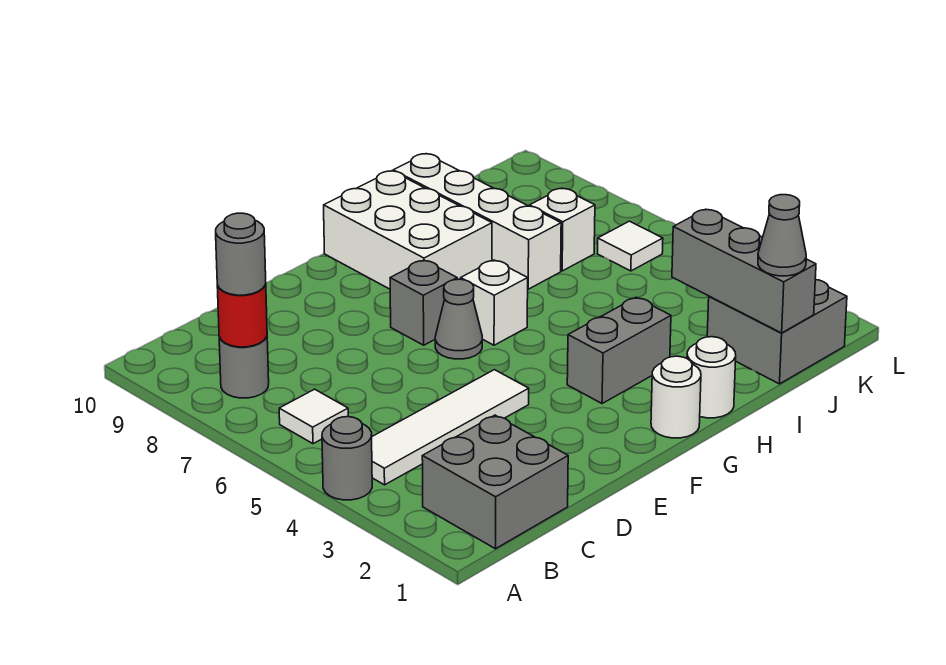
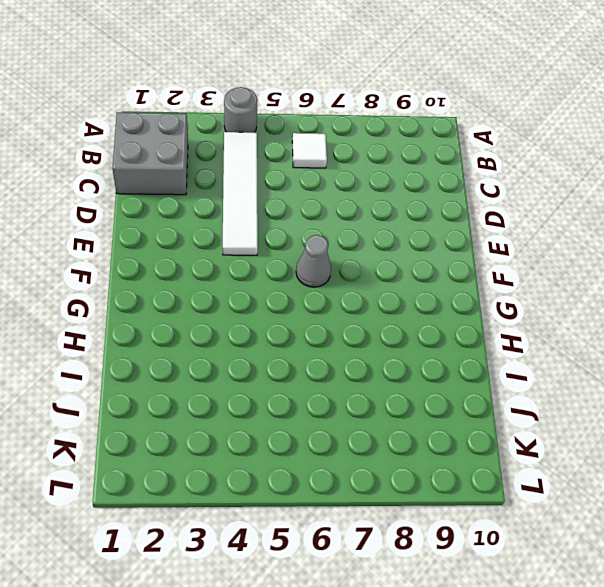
none -> grey round brick B8 level 1
none -> grey brick F7 level 1
none -> white round brick G1 level 1

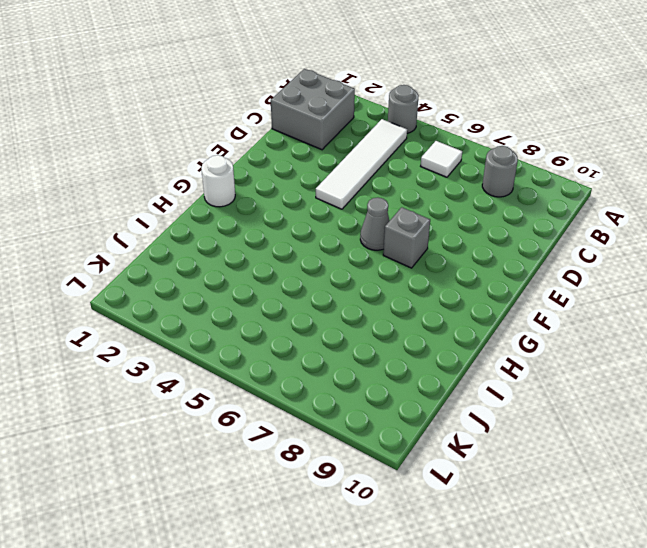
none -> grey brick G3:H3 level 1
none -> white brick G6 level 1
none -> white brick G8:H10 level 1

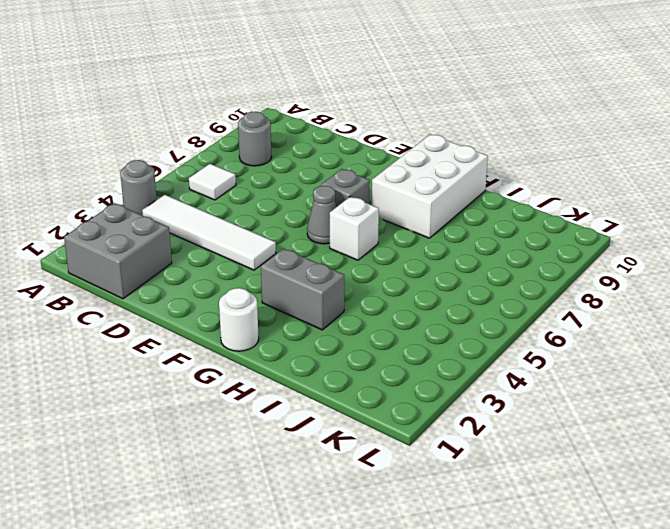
none -> white round brick H1 level 1
none -> white brick I7:I10 level 1
none -> grey brick J1:K2 level 1

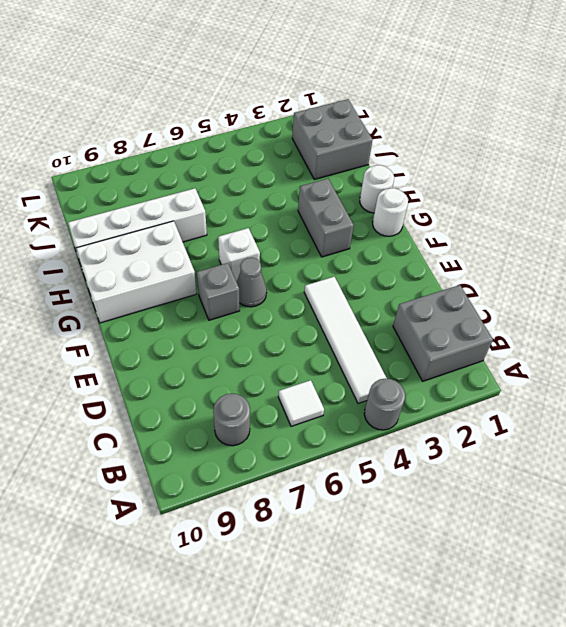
none -> white brick J7 level 1
none -> white tile K6 level 1
none -> red round brick B8 level 2

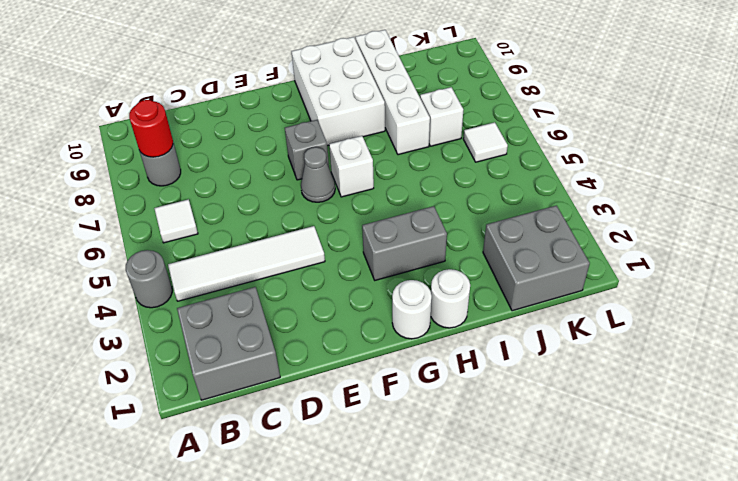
none -> grey brick J1:J3 level 2
none -> grey round brick B8 level 3
none -> grey cone J1 level 3

